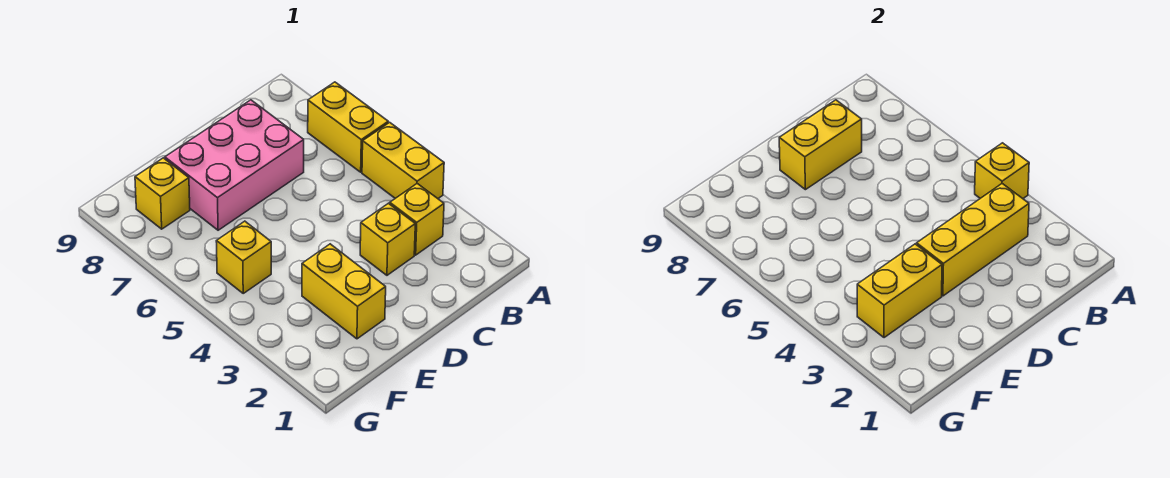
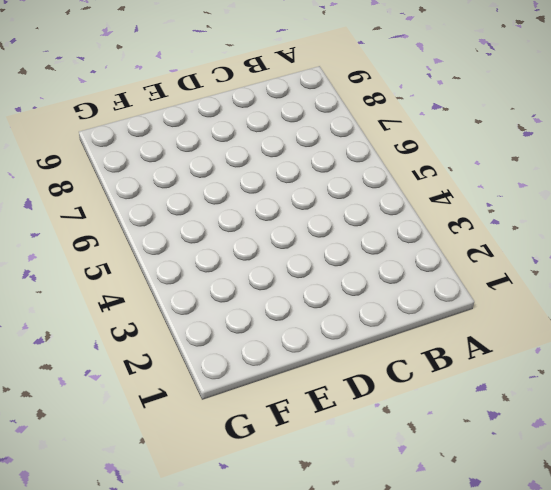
none -> yellow brick A4:A5 level 1
none -> yellow brick A6:A7 level 1
none -> yellow brick B3 level 1

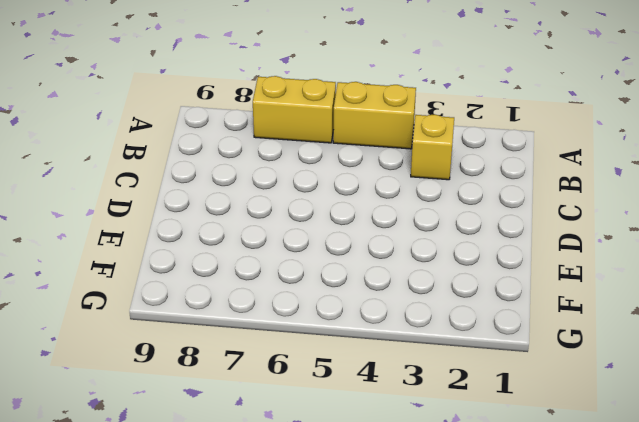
none -> yellow brick C3 level 1
none -> pink brick C7:E8 level 1
none -> yellow brick E2:E3 level 1

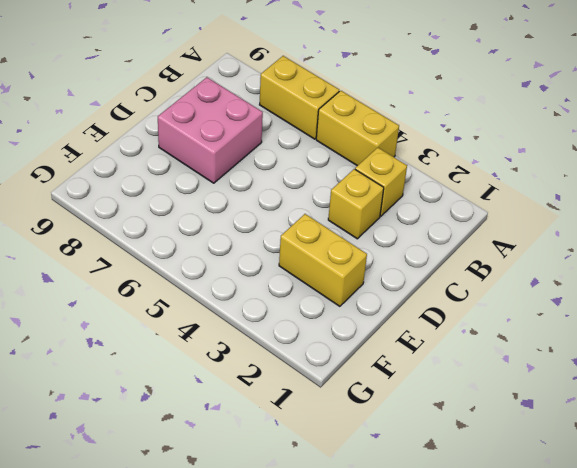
pink brick C7:D8 level 1 -> pink brick C7:E8 level 1
none -> yellow brick F5 level 1
none -> yellow brick F8 level 1
none -> yellow brick A4 level 2

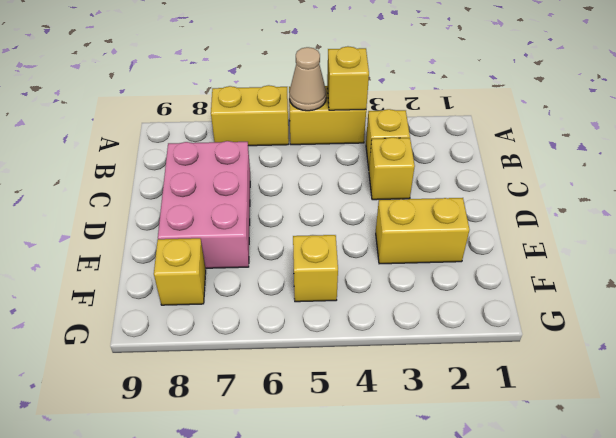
tan cone A5 level 2 -> none
none -> yellow brick B3:D3 level 2
none -> yellow brick C8:D8 level 2
none -> yellow brick E3:F3 level 2

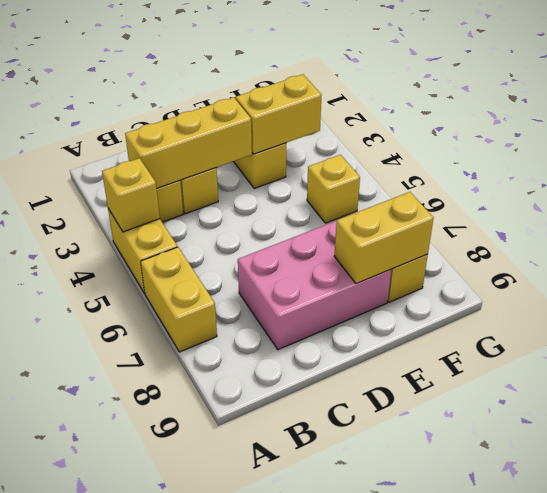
yellow brick E8:F8 level 2 -> yellow brick C8:D8 level 2

